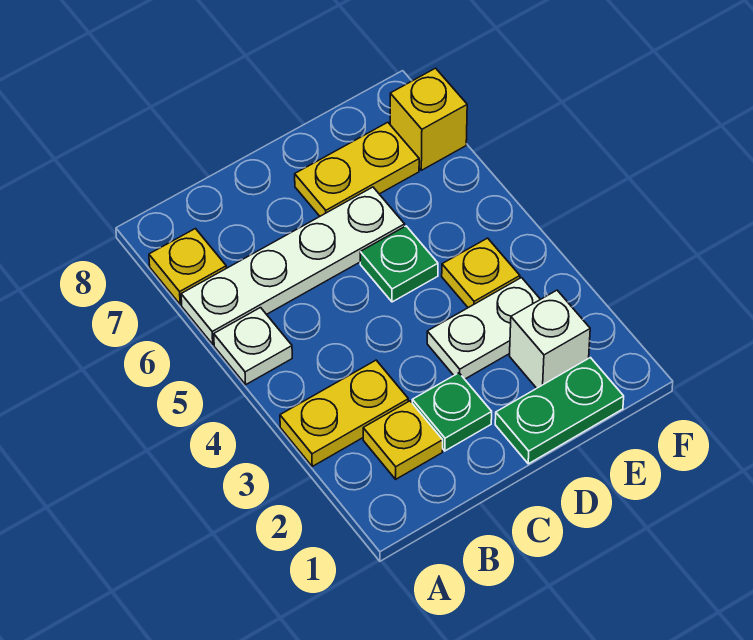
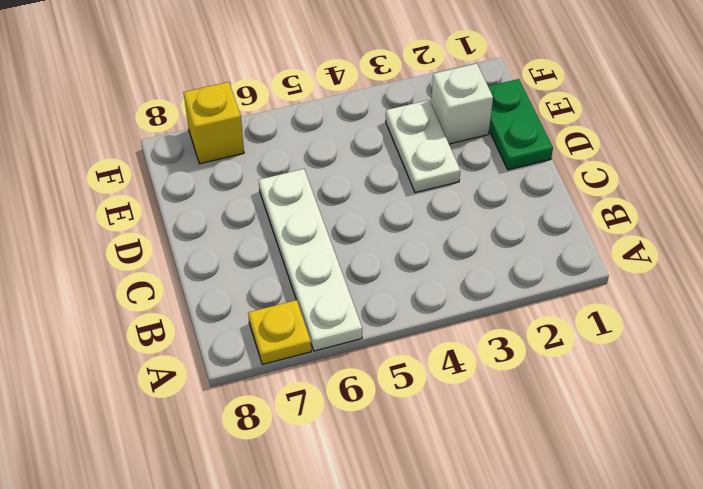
none -> yellow plate A3:B3 level 1
none -> white plate A5 level 1
none -> yellow plate B2 level 1

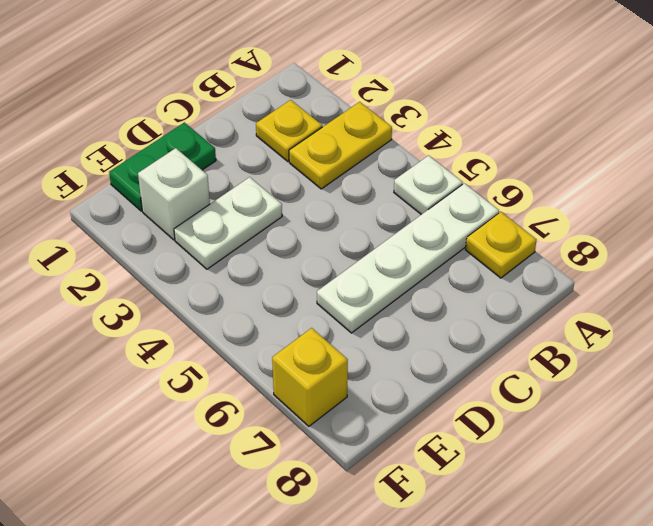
none -> green plate C2 level 1
none -> green plate D5 level 1
none -> yellow plate D7:E7 level 1

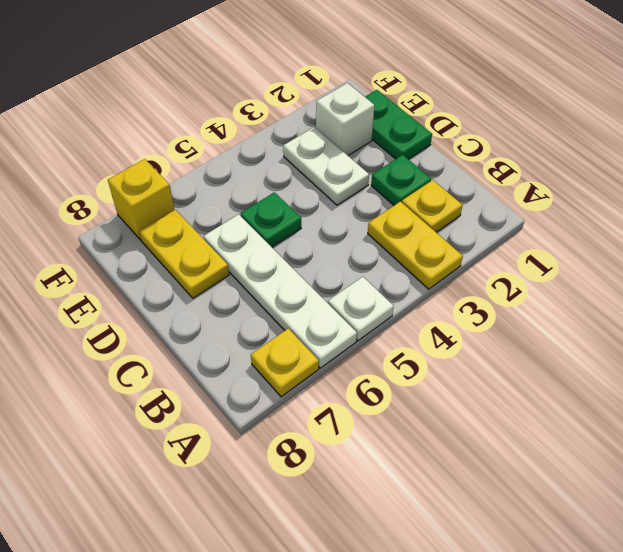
none -> yellow plate E4 level 1

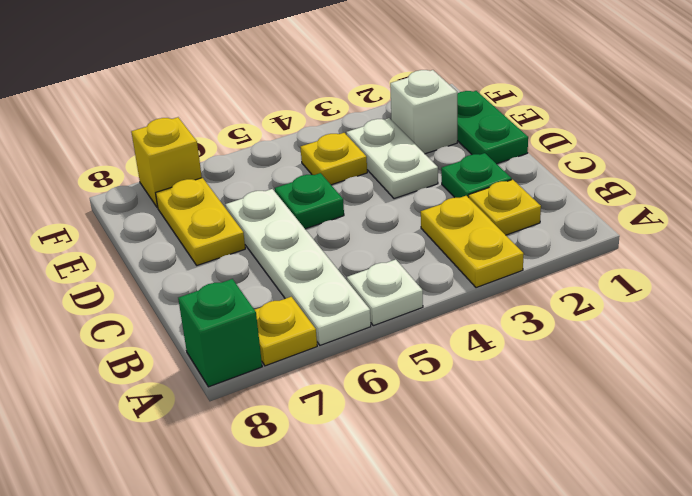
green brick A8 level 1 -> none

